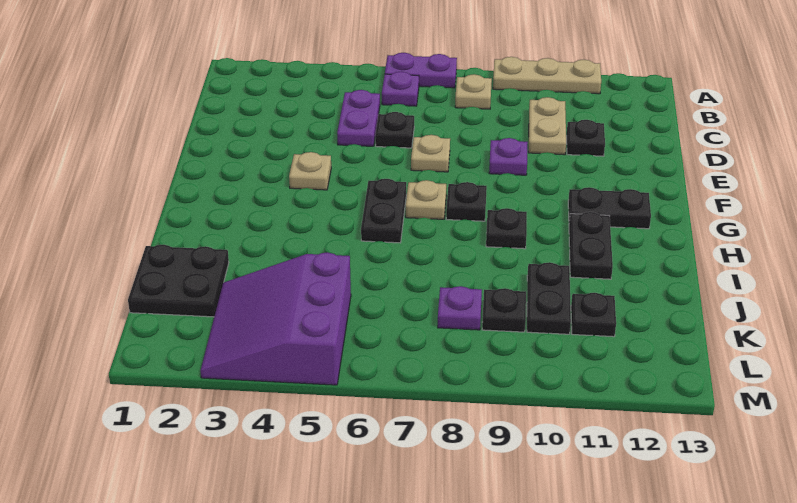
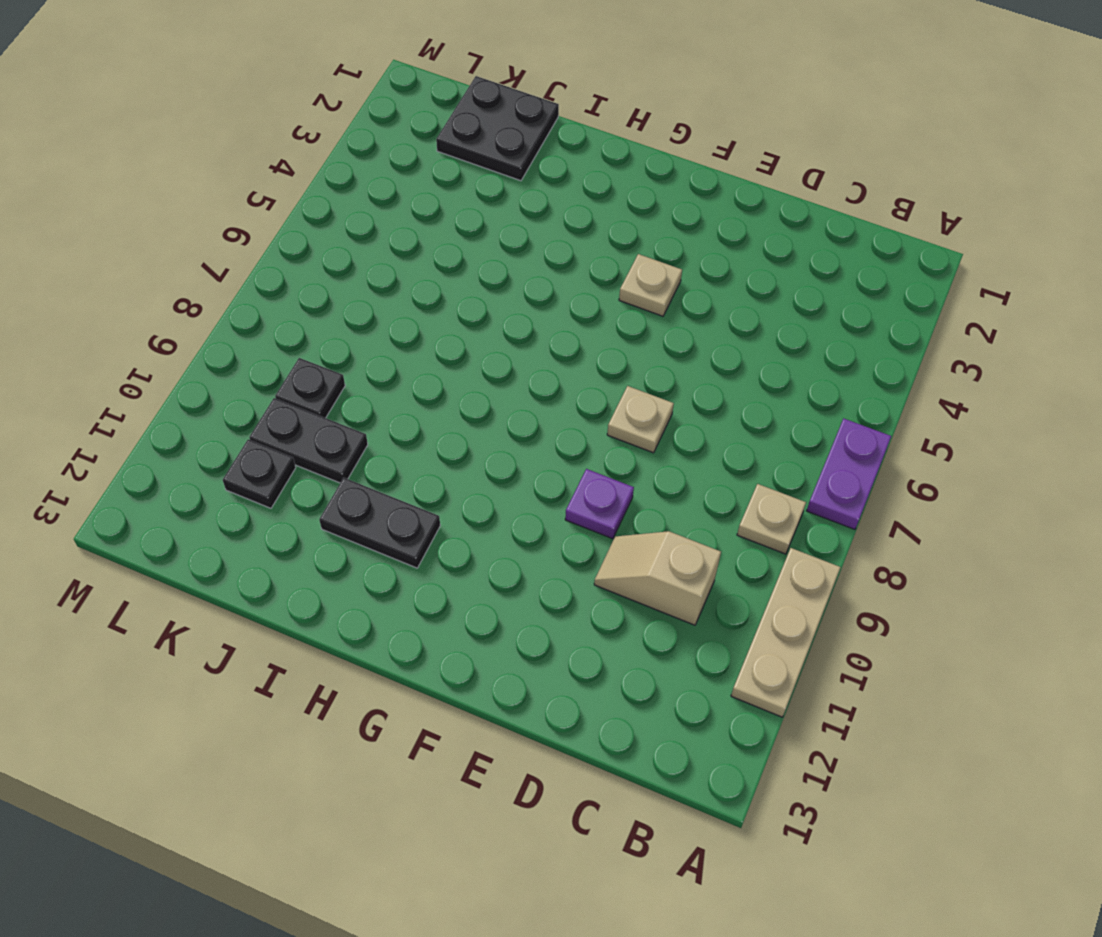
tan slope C10:D10 level 1 top C -> tan plate C10:D10 level 1
none -> purple plate B6 level 1
none -> purple plate C5:D5 level 1
none -> black plate D6 level 1

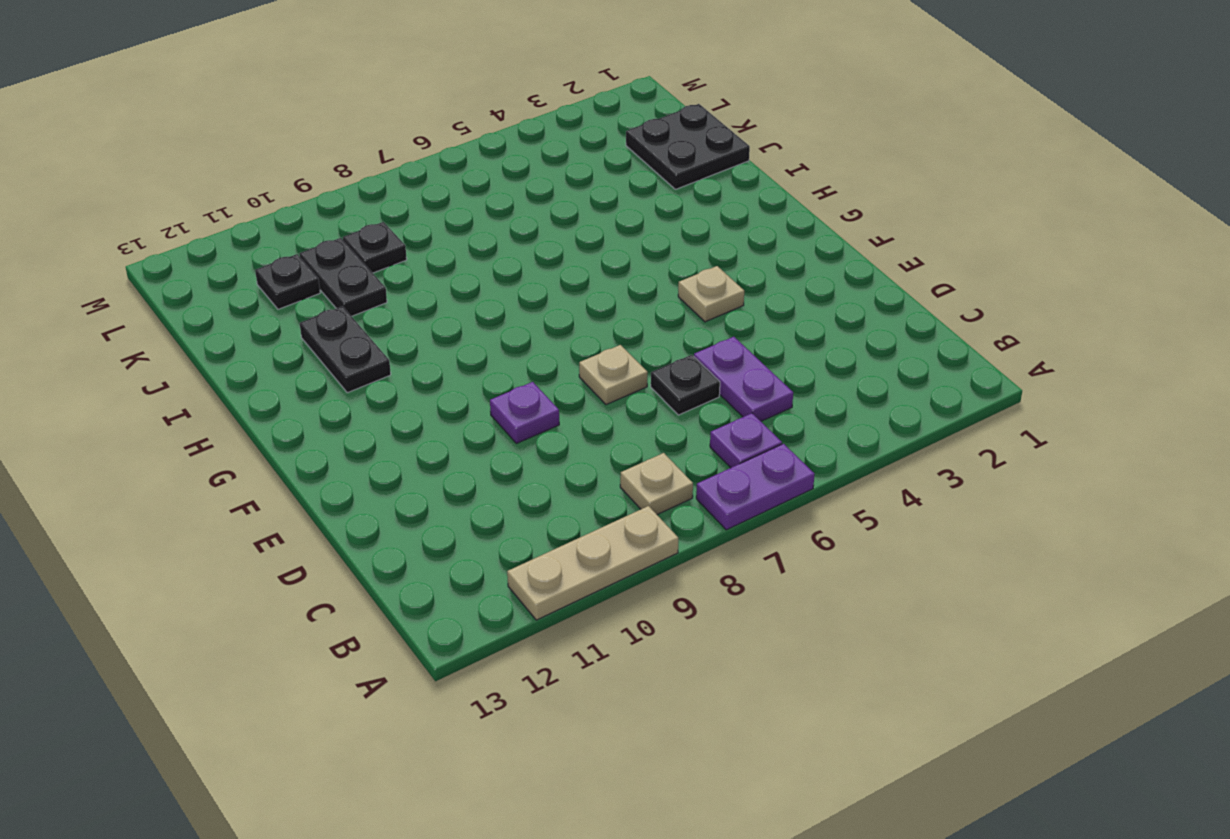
none -> tan plate C10:D10 level 1
none -> black plate D11 level 1
none -> black plate G6:H6 level 1

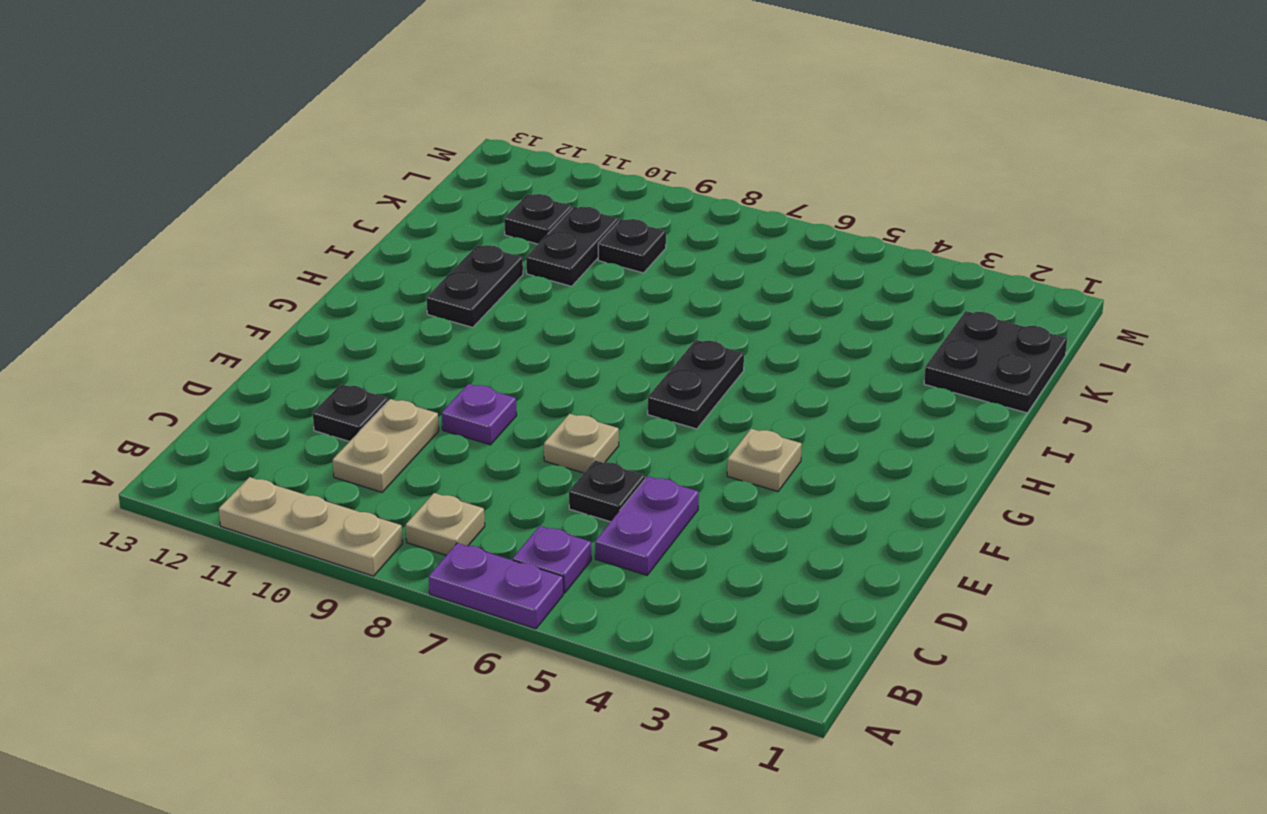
none -> tan plate G7 level 1
none -> black plate G8 level 1
none -> black plate G11:G12 level 1

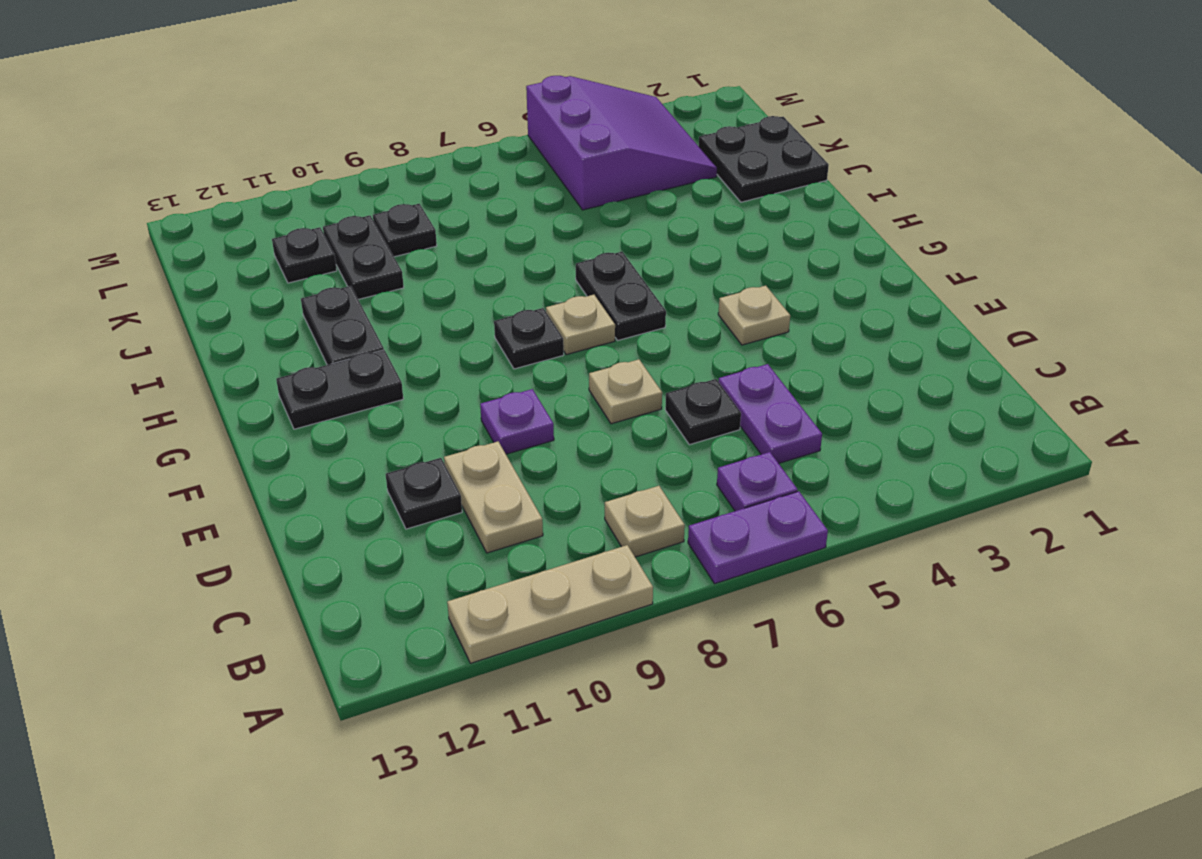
none -> black plate H9 level 1
none -> purple plate K8 level 1

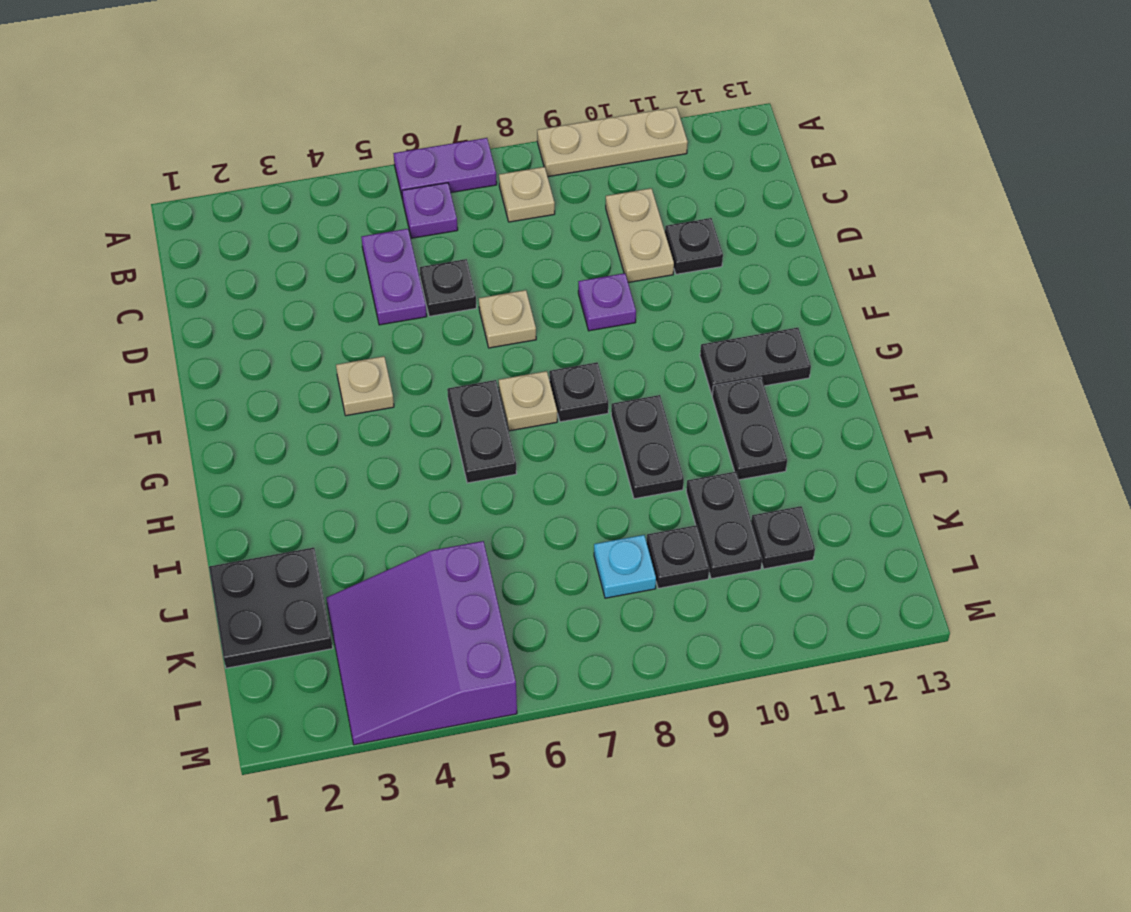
black plate H9:I9 level 1 -> black plate H9 level 1
cyan plate K8 level 1 -> purple plate K8 level 1

